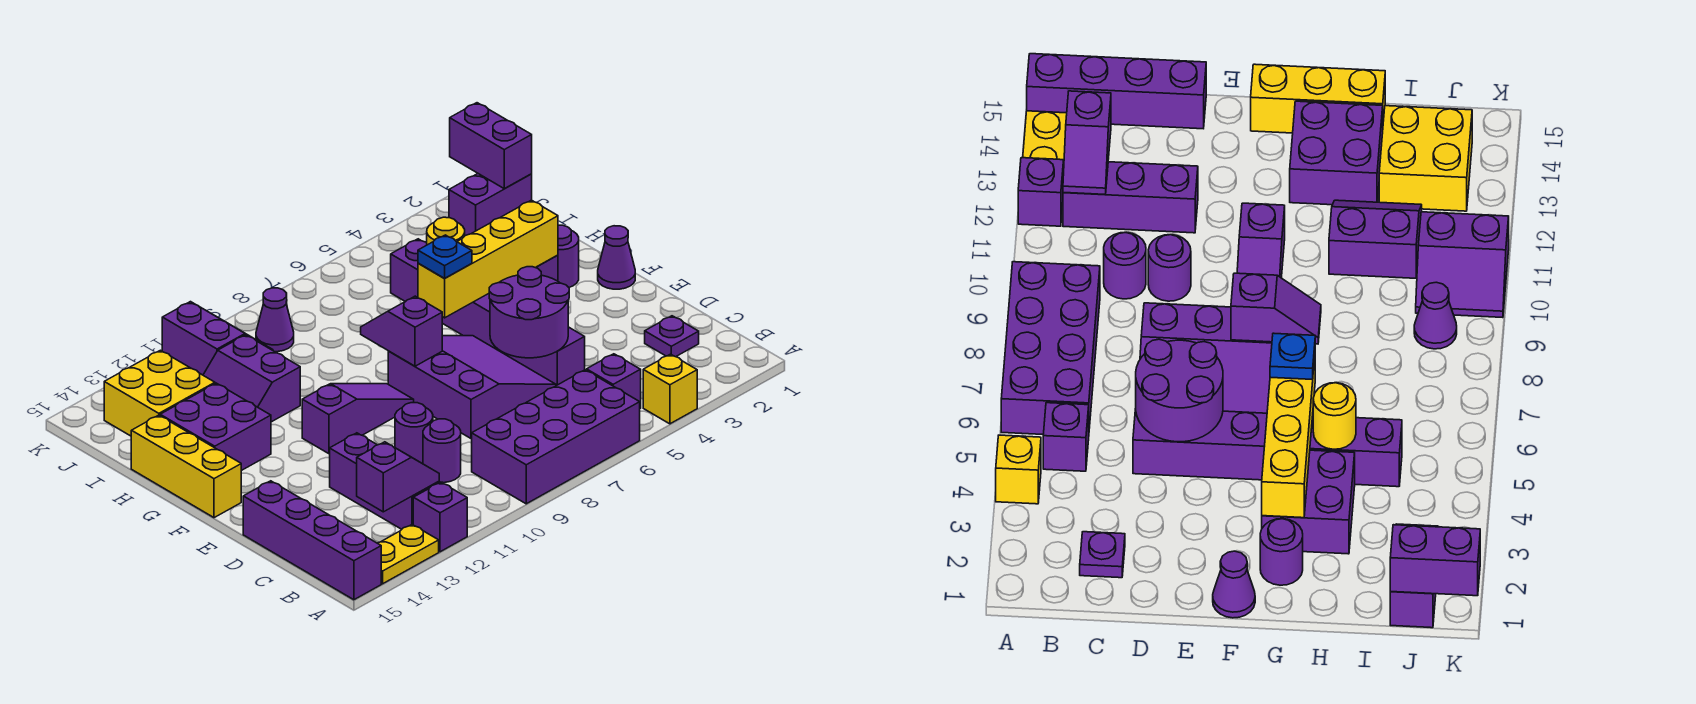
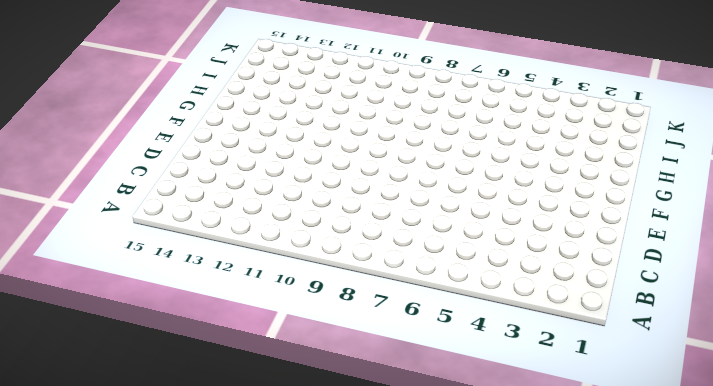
none -> yellow brick A4 level 1
none -> purple brick A6:B9 level 1
none -> purple brick A12 level 1
none -> yellow plate A13:A14 level 1

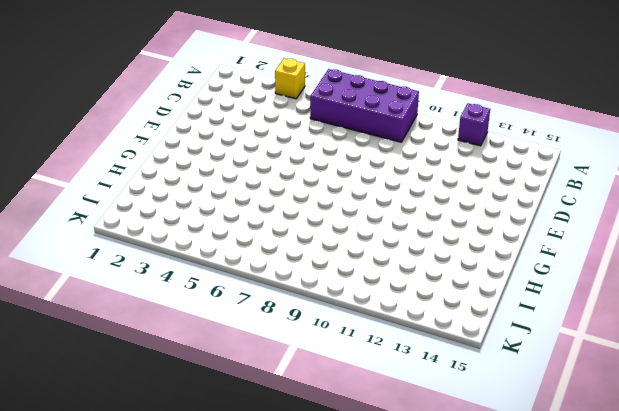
none -> yellow plate A13:A14 level 1
none -> purple brick A15:D15 level 1
none -> purple brick B5 level 1
none -> purple brick B12:D12 level 1

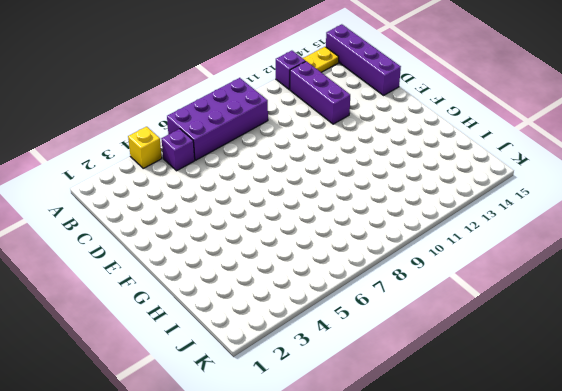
none -> purple plate C2 level 1
none -> purple round brick C10 level 1
none -> purple brick D5:I5 level 1
none -> purple slope D6:F8 level 1 top 8

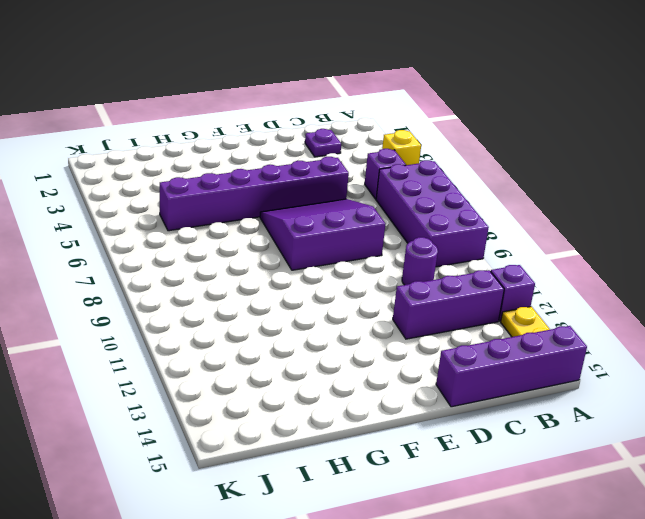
none -> purple round brick D10 level 1
none -> purple cone F1 level 1
none -> purple slope F9:F11 level 1 top 11
none -> yellow brick F15:H15 level 1

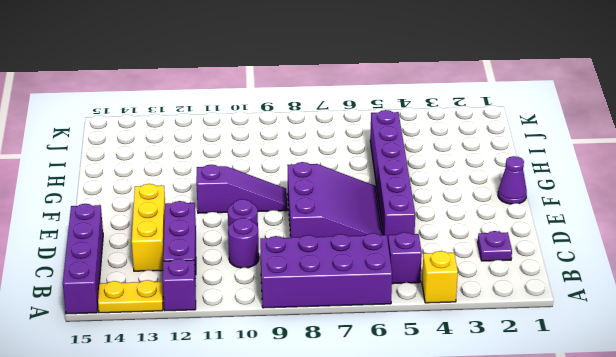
yellow brick C13:E13 level 1 -> yellow brick F15:H15 level 1
none -> purple round brick G2 level 1
none -> purple brick G3:H4 level 1
none -> purple brick G13:H14 level 1
none -> purple slope H11:I12 level 1 top 11

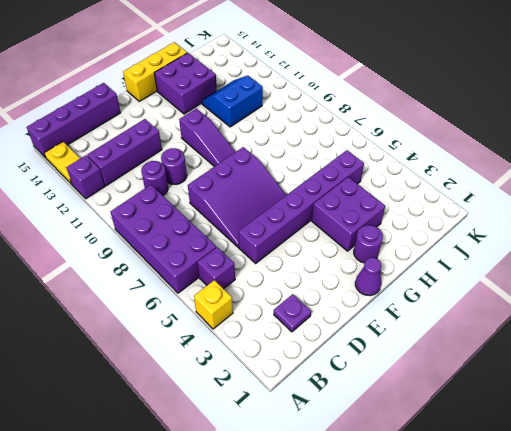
blue slope H11:I12 level 1 top 11 -> purple slope H11:I12 level 1 top 11
none -> yellow brick I13:J14 level 1
none -> purple brick J1:J2 level 1
none -> purple cone J9 level 1
none -> purple slope J10:K11 level 1 top 11

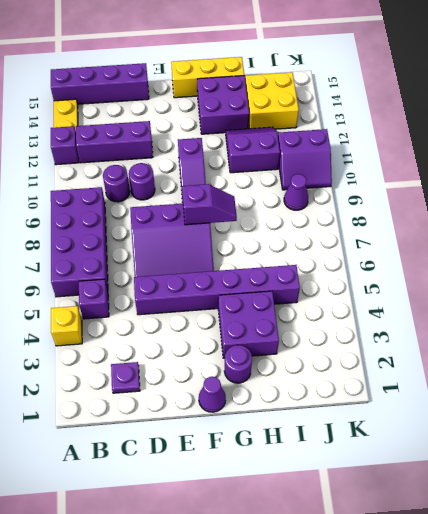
none -> purple brick J1:J2 level 1
none -> purple slope B12:B13 level 2 top 13
none -> purple round brick D5:E6 level 2
none -> yellow brick G3:G6 level 2

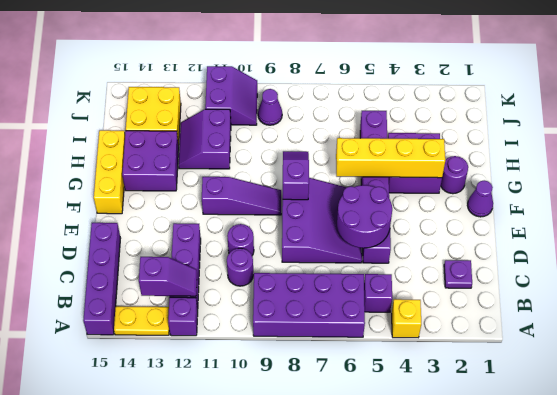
none -> purple brick J1:J2 level 1
none -> yellow round brick H5 level 2
none -> purple brick J1:K1 level 2
none -> blue plate G6 level 3

